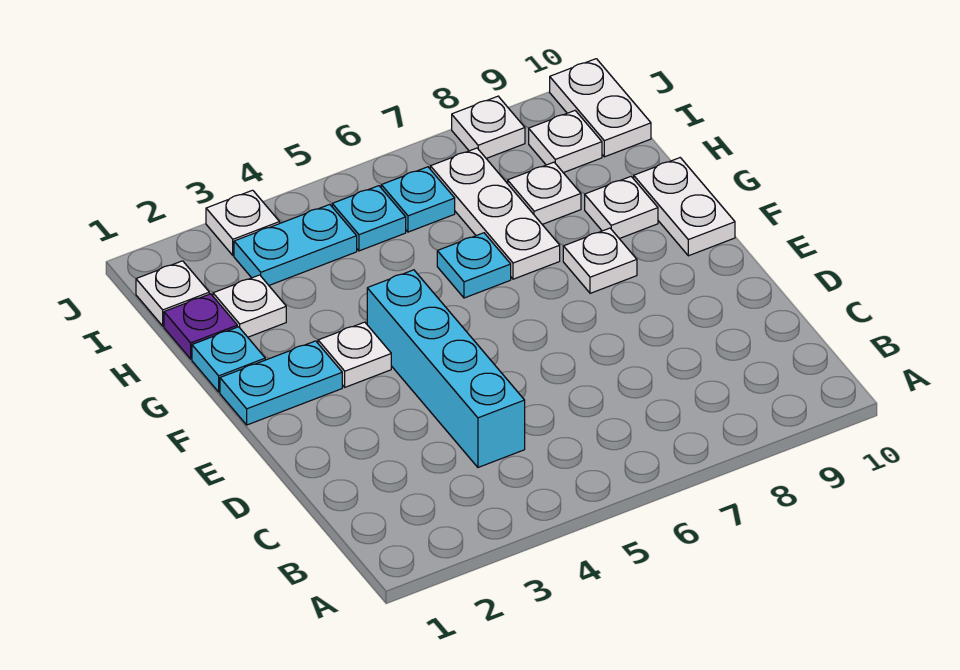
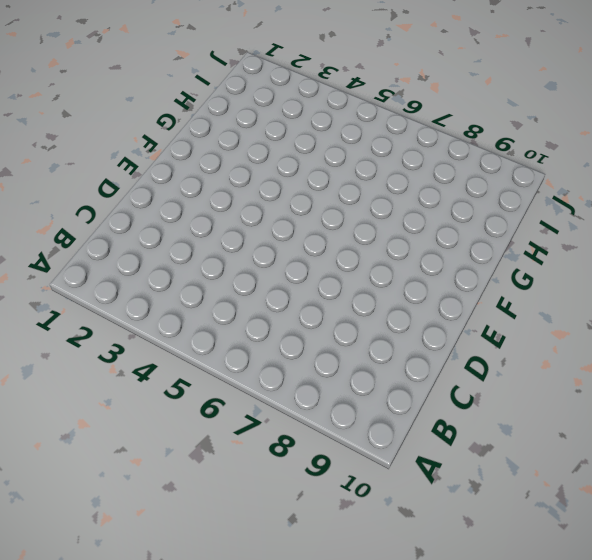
none -> cyan brick C4:F4 level 1
none -> cyan plate F1:F2 level 1
none -> white plate F3 level 1

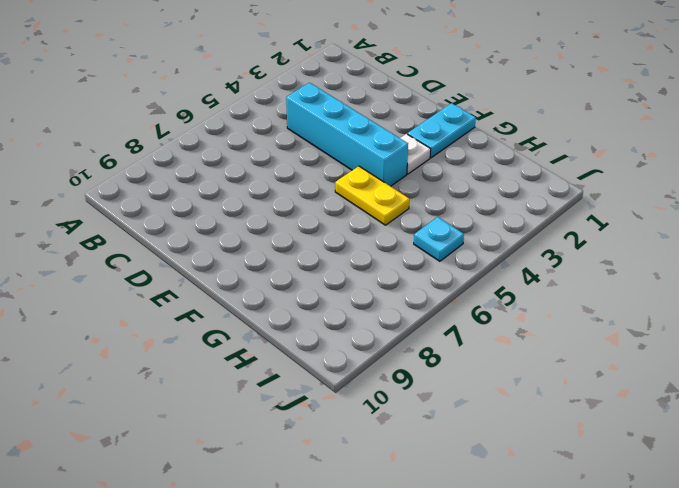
yellow plate F5:G5 level 1 -> none
none -> white plate F8 level 1
none -> white plate F10:G10 level 1
none -> cyan plate G1 level 1

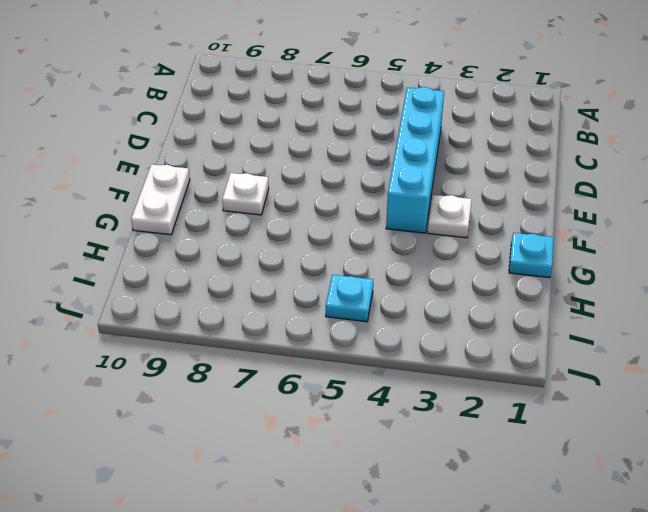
none -> cyan plate F1:F2 level 1
none -> cyan plate G6 level 1
none -> white plate G7:I7 level 1

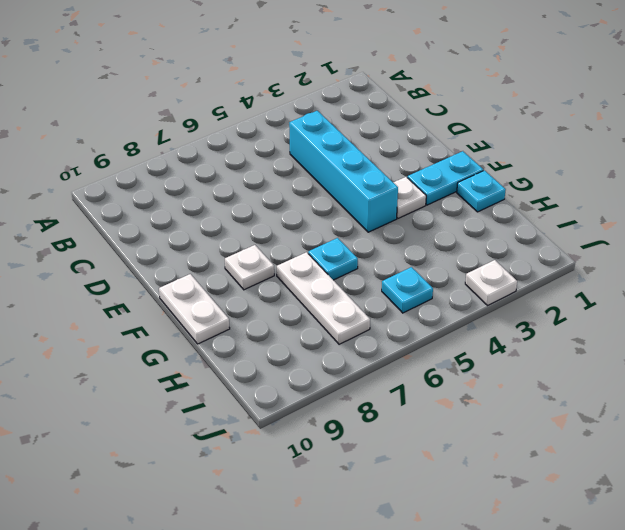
none -> white plate G9 level 1
none -> purple plate H1 level 1
none -> white plate H2 level 1

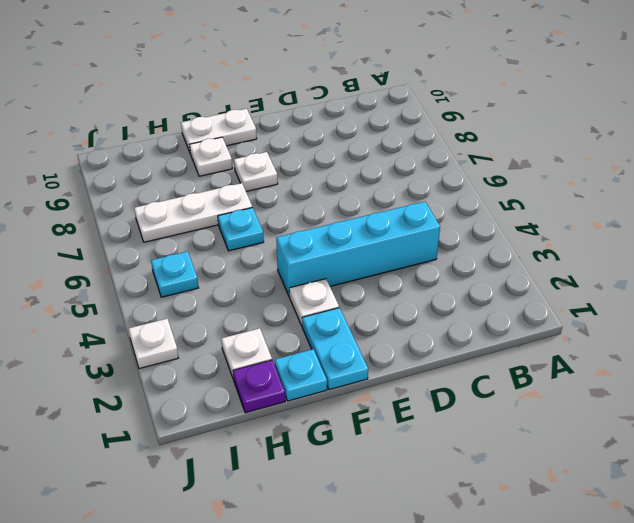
none -> white plate H8 level 1
none -> white plate I1 level 1
none -> cyan plate I3:I4 level 1

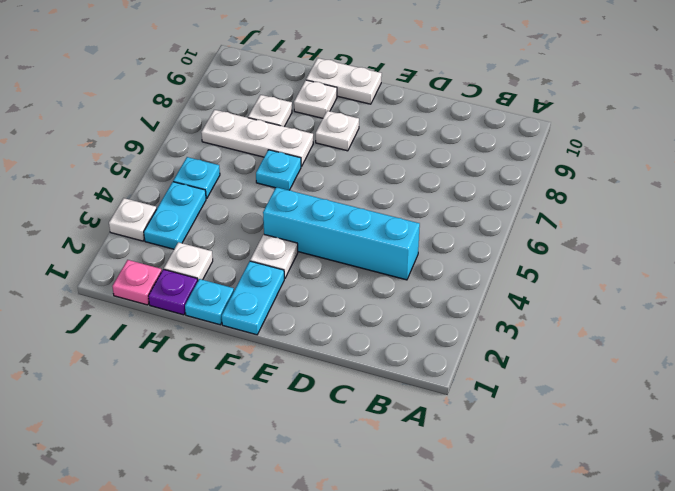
pink plate I1 level 1 -> white plate I1 level 1
none -> cyan plate I6 level 1
none -> white plate I9 level 1
none -> white plate I10:J10 level 1

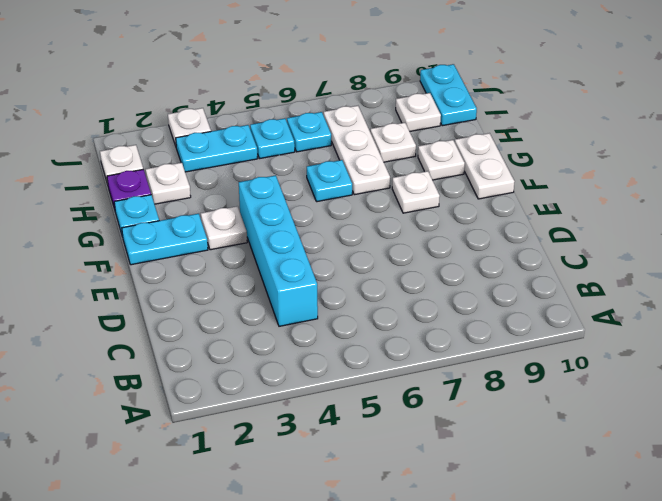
cyan plate I10:J10 level 1 -> white plate I10:J10 level 1
none -> white plate J8 level 1

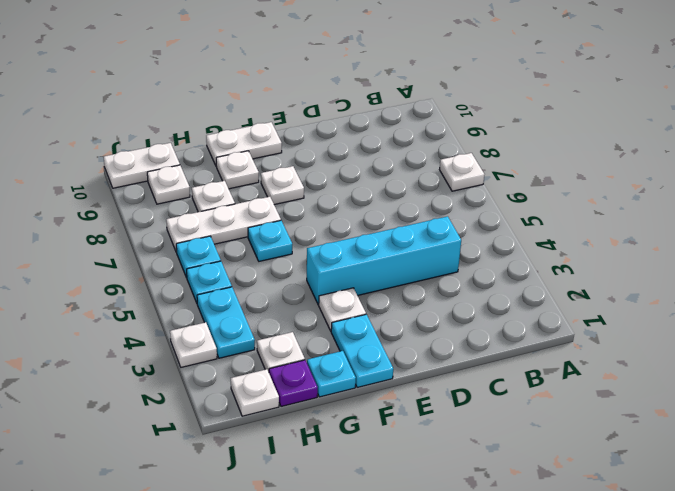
white plate A7 level 1 -> white plate J8 level 1

